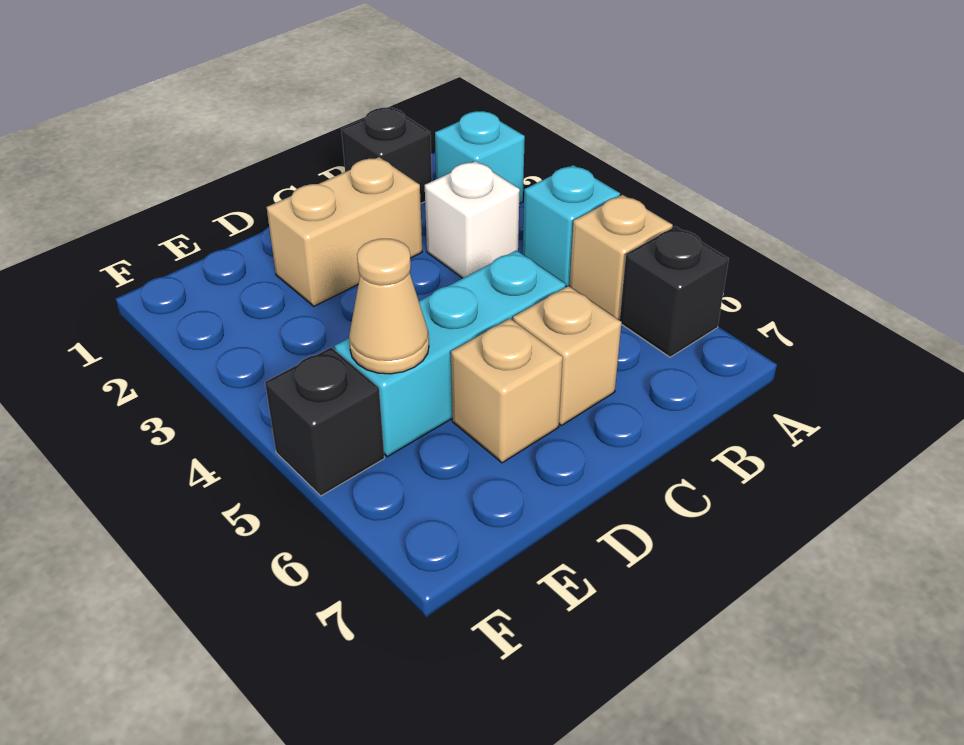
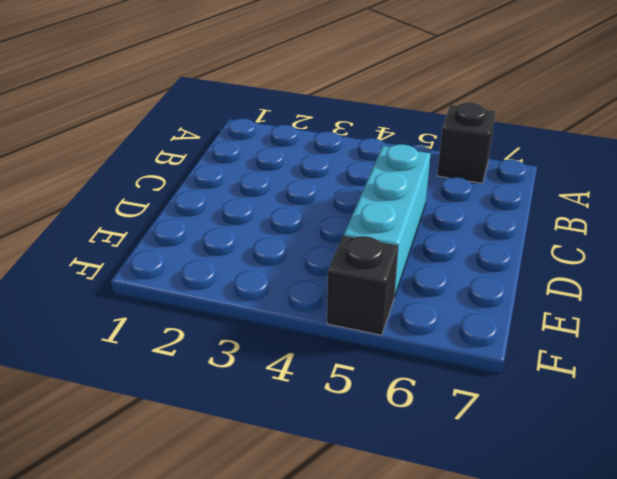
none -> cyan brick A2 level 1
none -> cyan brick A4 level 1
none -> tan brick A5 level 1

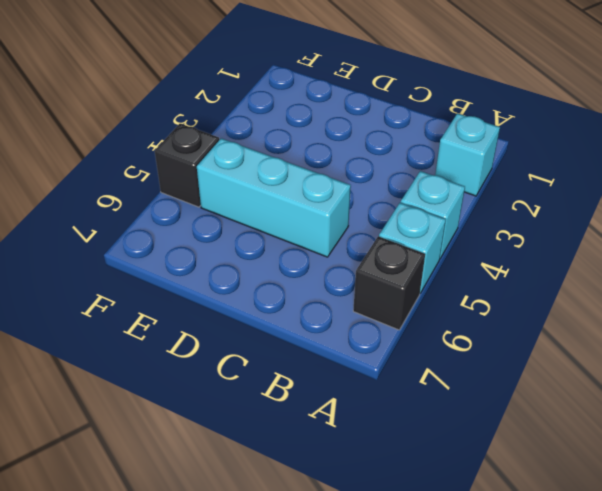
cyan brick A5 level 1 -> tan brick A5 level 1
none -> black brick B1 level 1
none -> white brick B3 level 1
none -> tan brick C2:D2 level 1

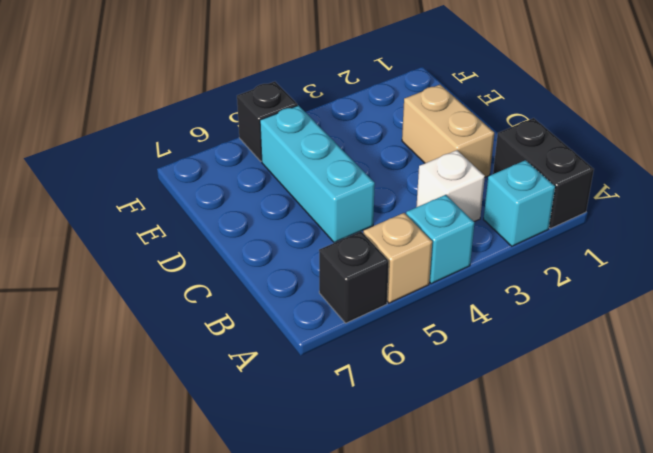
black brick A1:B1 level 1 -> black brick B1 level 1
none -> tan brick C6 level 1
none -> tan brick D6 level 1
none -> tan cone E5 level 2

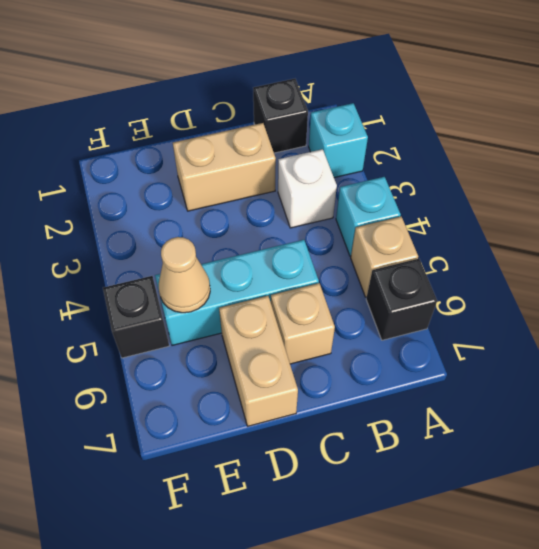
tan brick D6:D7 level 1 -> tan brick D6 level 1

